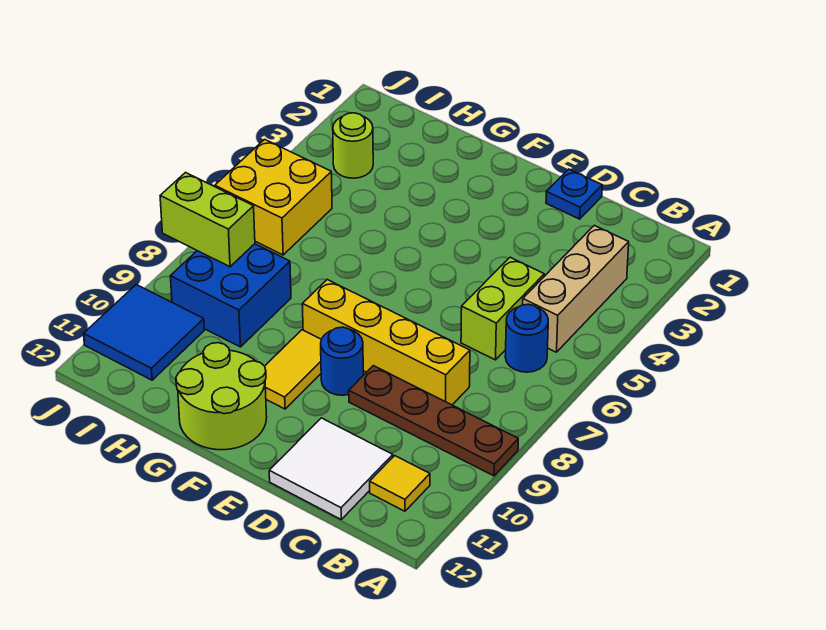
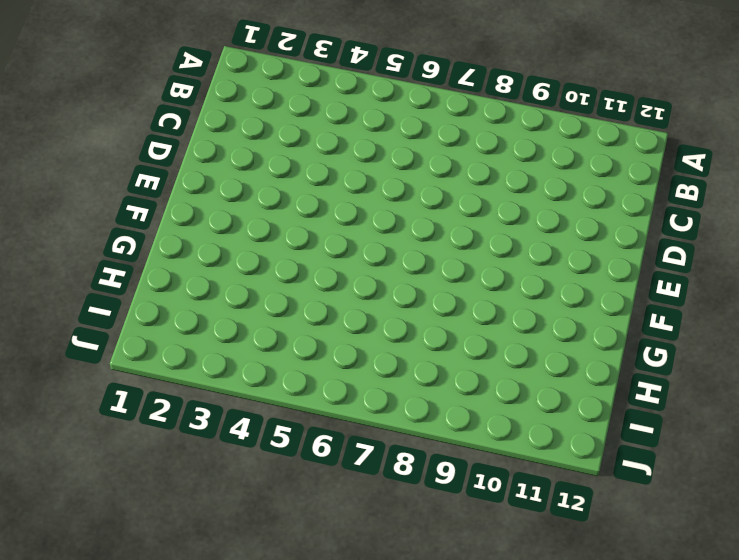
none -> brown plate A9:D9 level 1
none -> tan brick B3:B5 level 1
none -> blue round brick B6 level 1

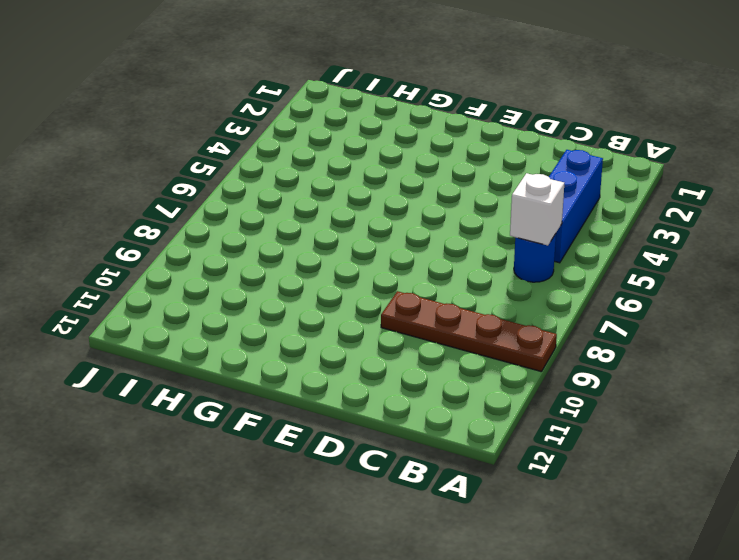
blue brick B3:B5 level 1 -> tan brick B3:B5 level 1
white brick B6 level 2 -> none
none -> yellow tile B11 level 1
none -> lime brick C5:C6 level 1
none -> yellow brick C8:F8 level 1

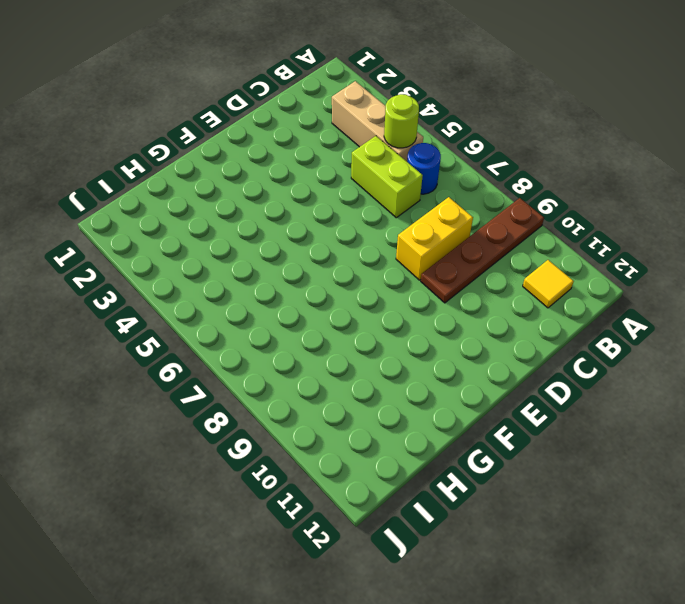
lime round brick B5 level 2 -> lime round brick I3 level 1
yellow brick C8:D8 level 1 -> yellow brick C8:F8 level 1
none -> white tile C11:D12 level 1
none -> blue plate D1 level 1
none -> blue round brick E9 level 1

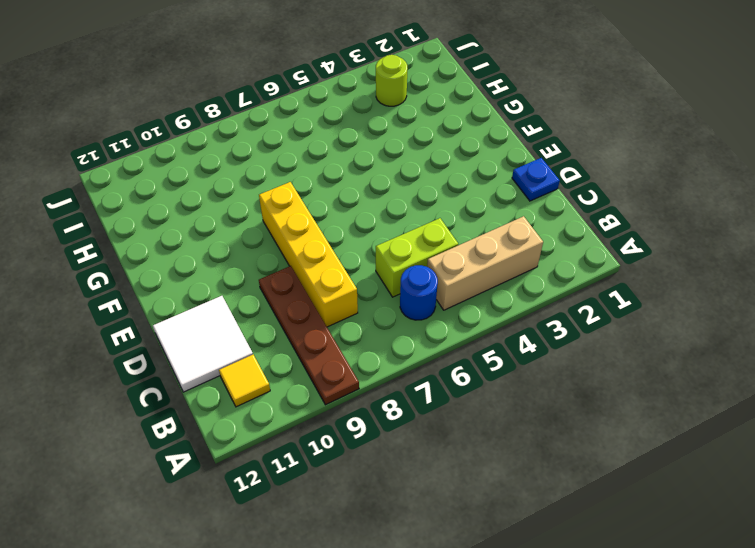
none -> blue round brick E9 level 1
none -> yellow tile F9:F10 level 1
none -> lime round brick F11:G12 level 1

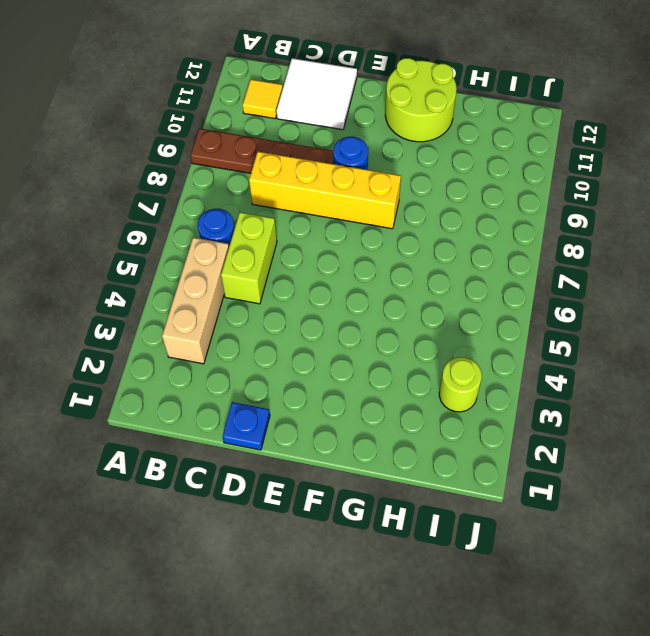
none -> yellow tile F9:F10 level 1
none -> blue brick H8:I9 level 1
none -> yellow brick I5:J6 level 1

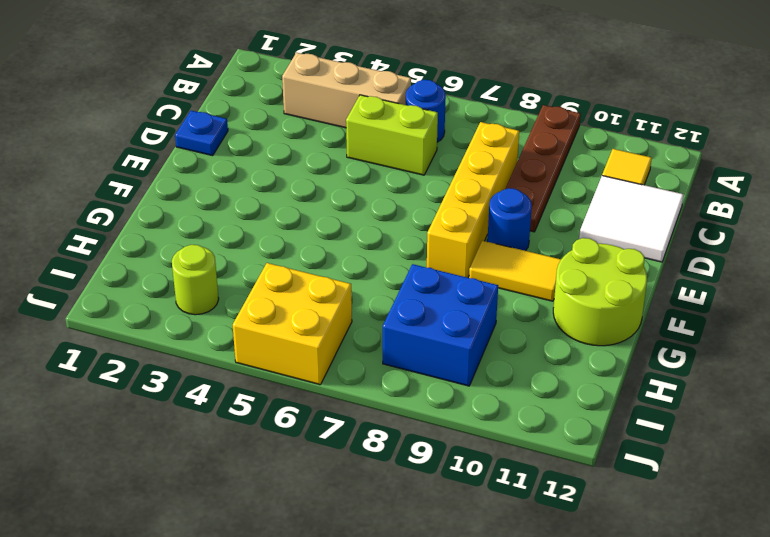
none -> blue tile I10:J11 level 1
none -> lime brick I8:J8 level 2

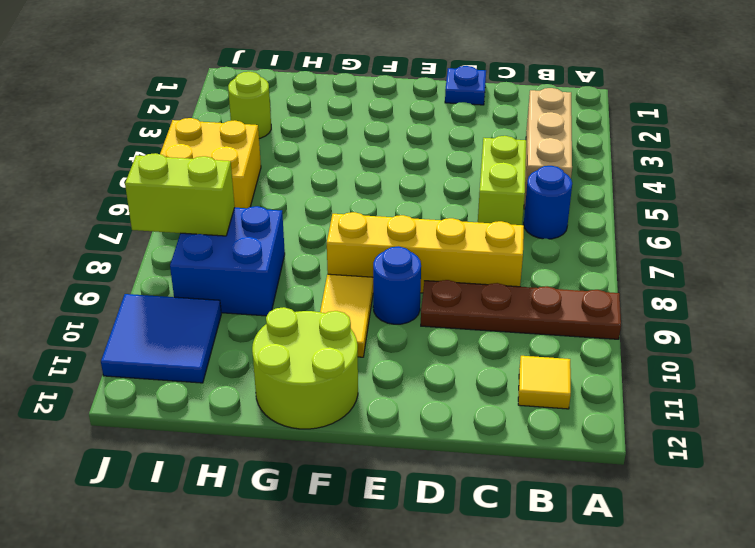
none -> white tile C11:D12 level 1

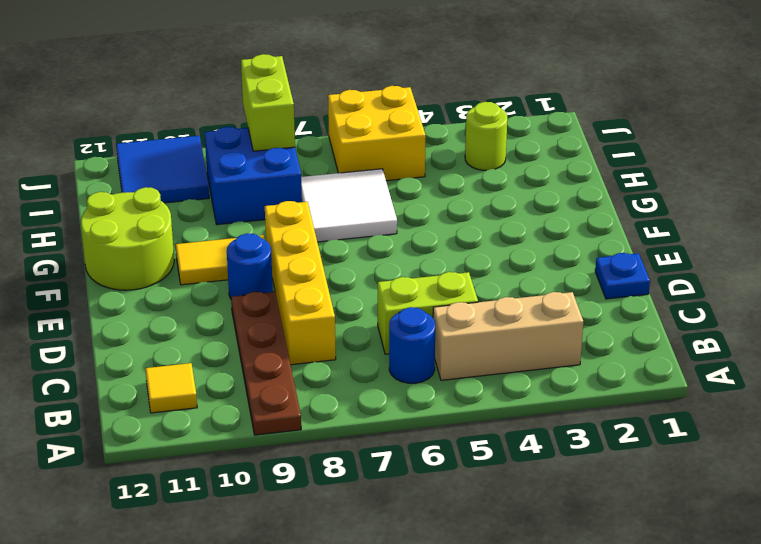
white tile G6:H7 level 1 -> white tile C11:D12 level 1

